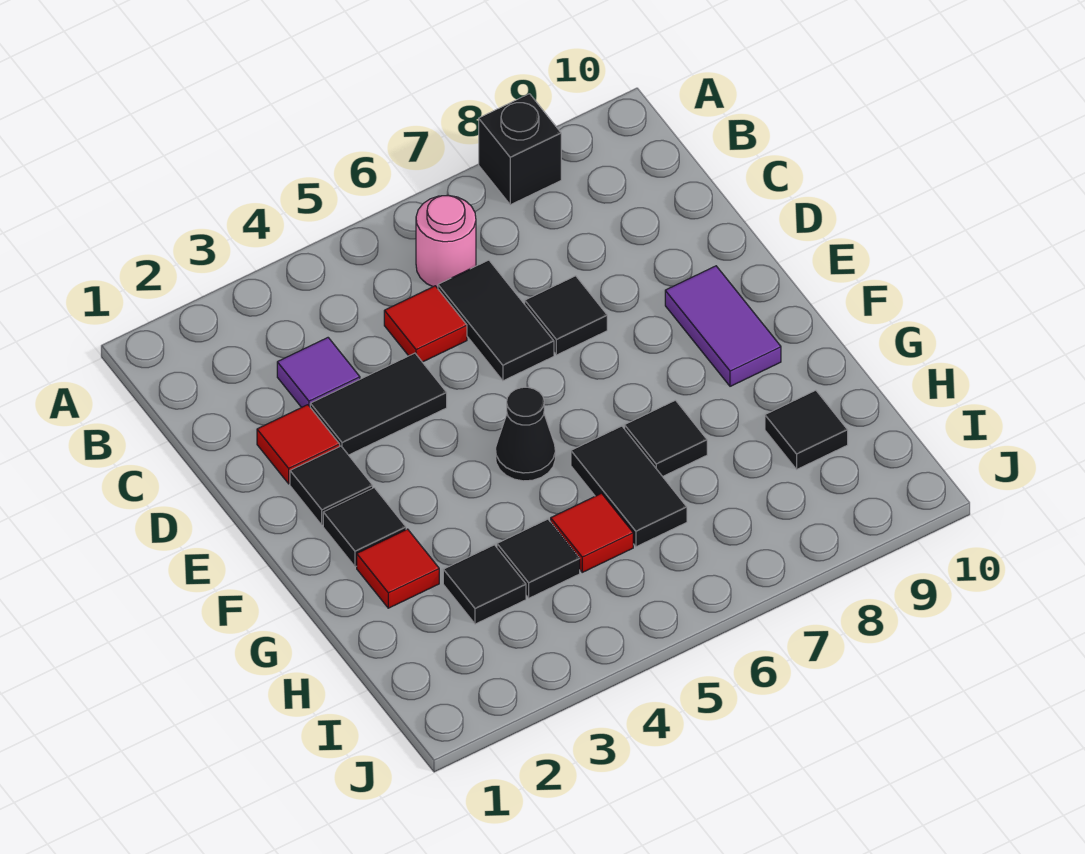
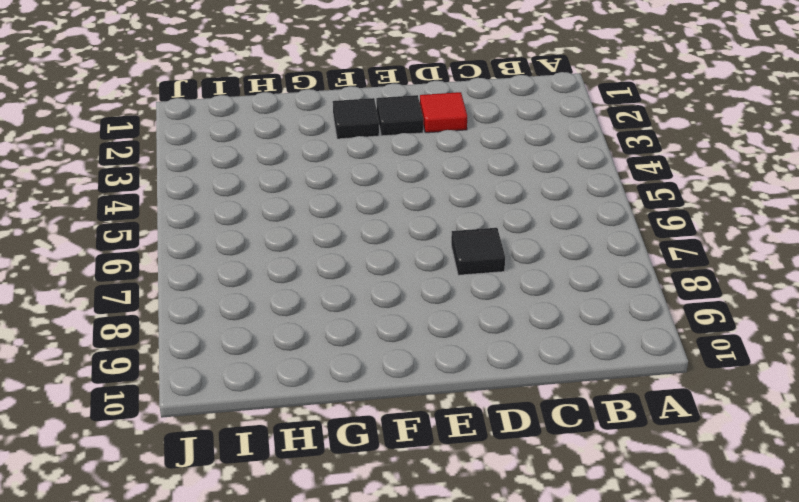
none -> black brick A8 level 1
none -> pink round brick B6 level 1
none -> purple tile C3 level 1

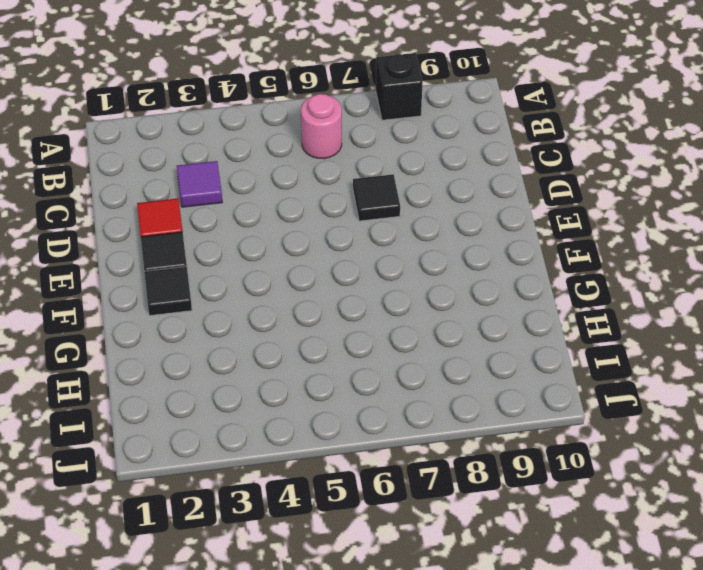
none -> red tile C5 level 1
none -> black tile C6:D6 level 1
none -> black tile D3:D4 level 1

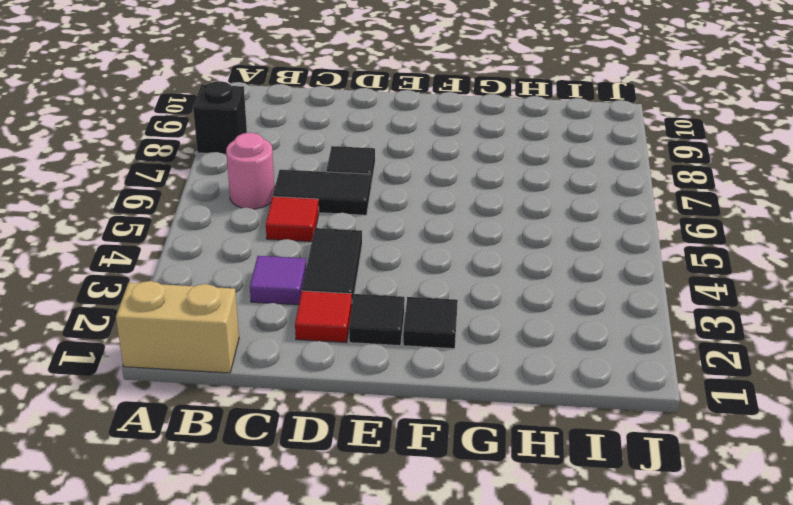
tan brick A1:B1 level 1 -> none
none -> purple tile E9:F9 level 1
none -> black cone F5 level 1
none -> red tile G2 level 1

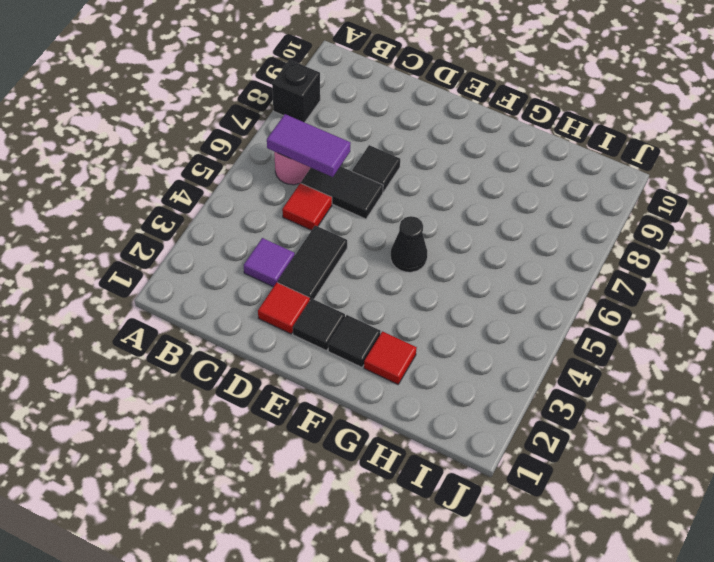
purple tile B6:C6 level 2 -> purple tile E9:F9 level 1
none -> black tile G6:H6 level 1
none -> black tile G7 level 1
none -> black tile H3 level 1

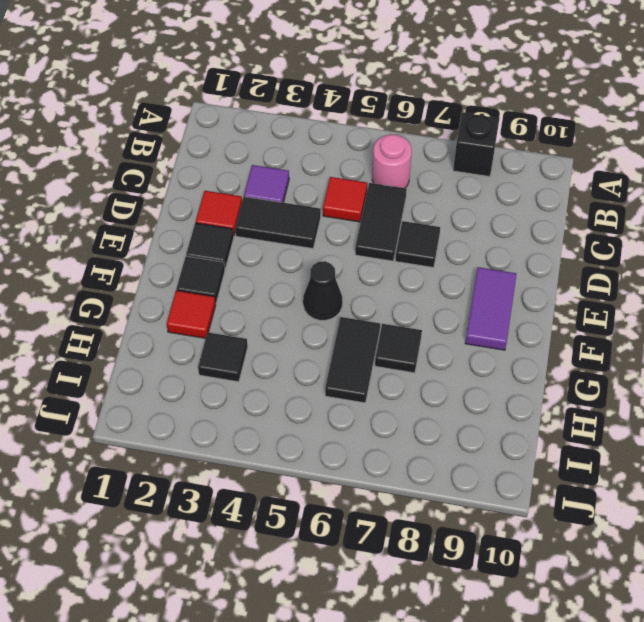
none -> black tile H4 level 1
none -> red tile H5 level 1
none -> black tile H9 level 1

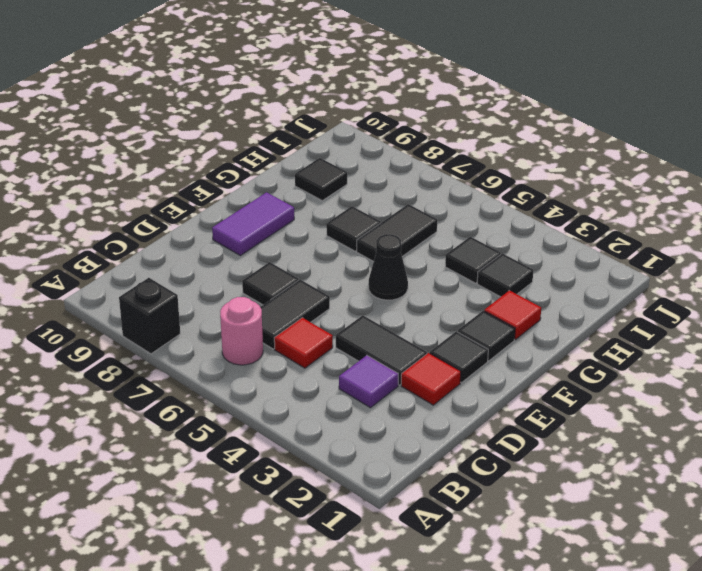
none -> red tile H5 level 1

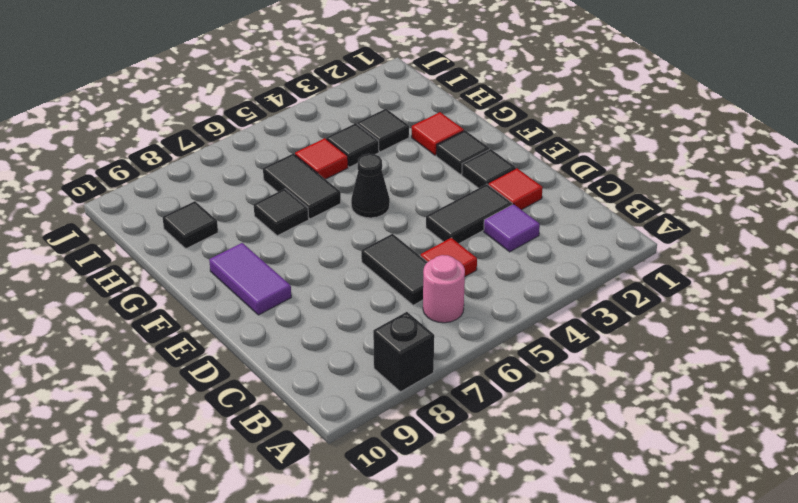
none -> black tile D7 level 1

